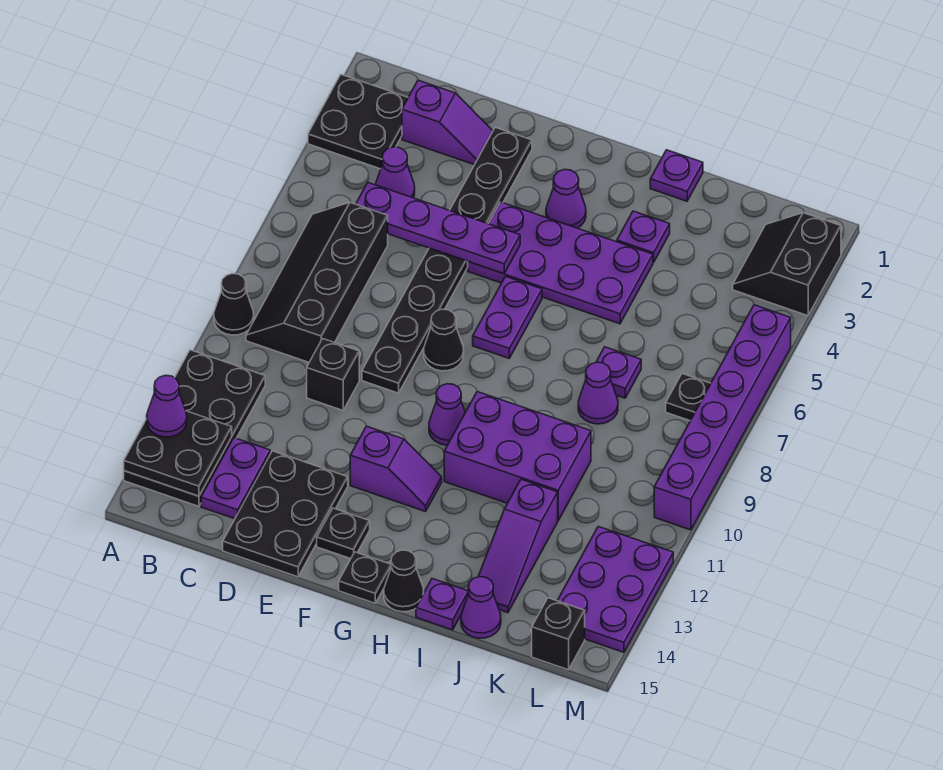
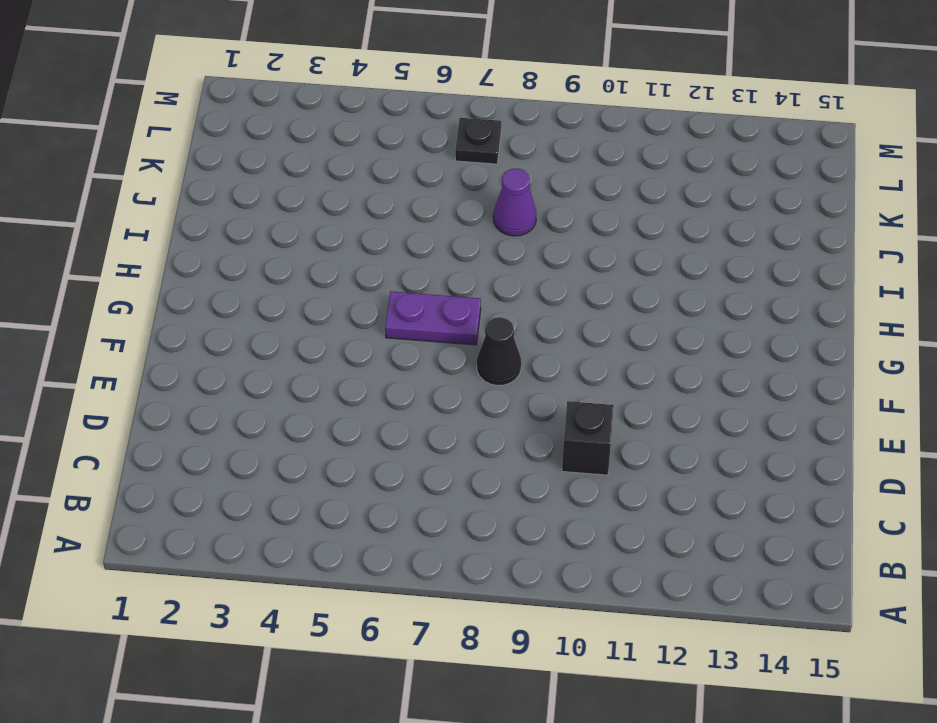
none -> black plate A2:B3 level 1
none -> black cone A9 level 1
none -> black plate A11:B14 level 1
none -> black slope B6:C9 level 1 top C

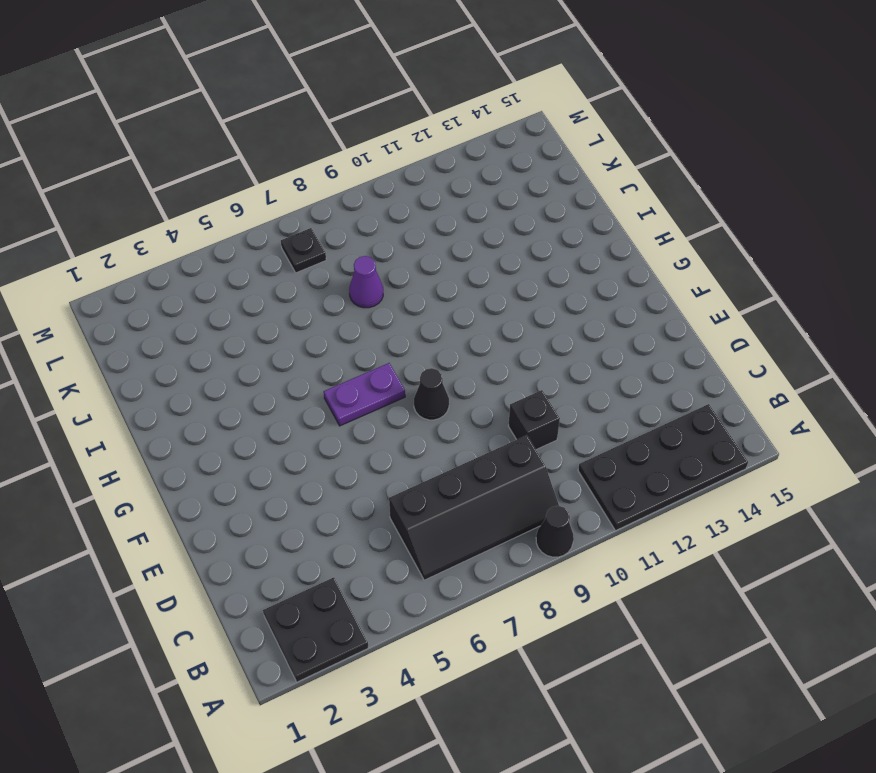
none -> purple slope C2:D2 level 1 top C
none -> purple cone C4 level 1
none -> purple plate C13:C14 level 1
none -> black plate D13:E15 level 1

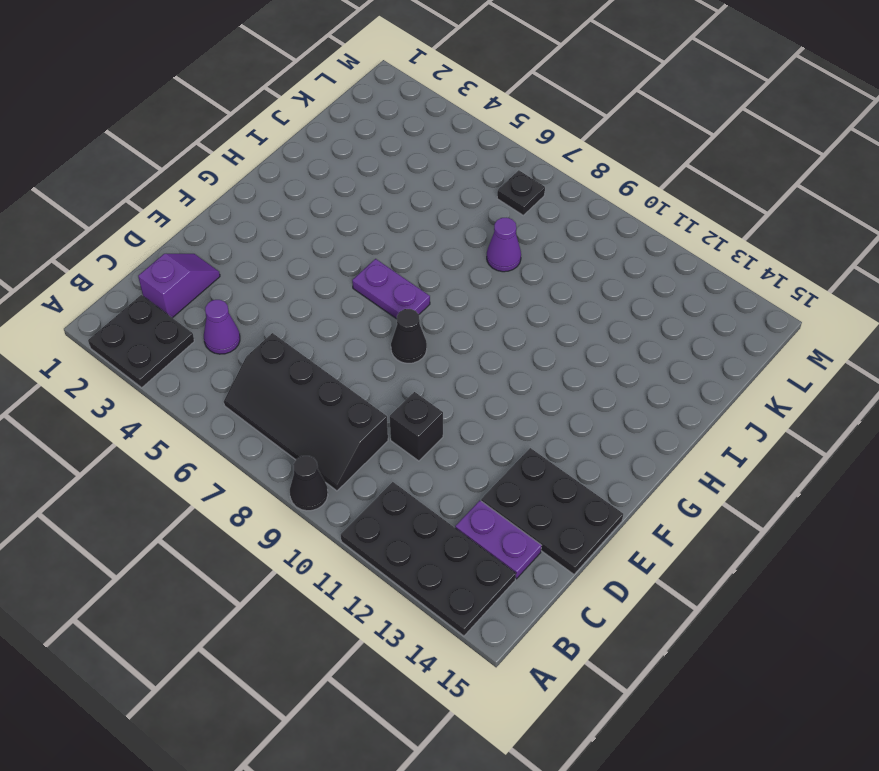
none -> black plate E2:E9 level 1
none -> purple plate F4:I5 level 1
none -> purple slope F12:G12 level 1 top F
none -> black plate F14 level 1

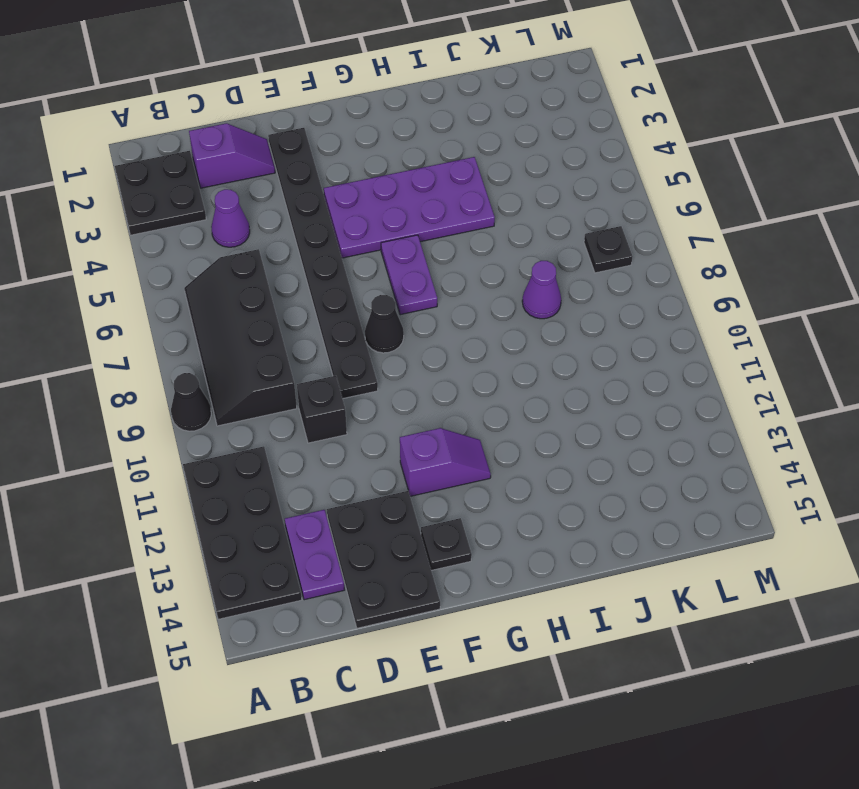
none -> purple cone G3 level 1
none -> purple cone G10 level 1
none -> black plate G15 level 1
none -> purple brick H10:J11 level 1

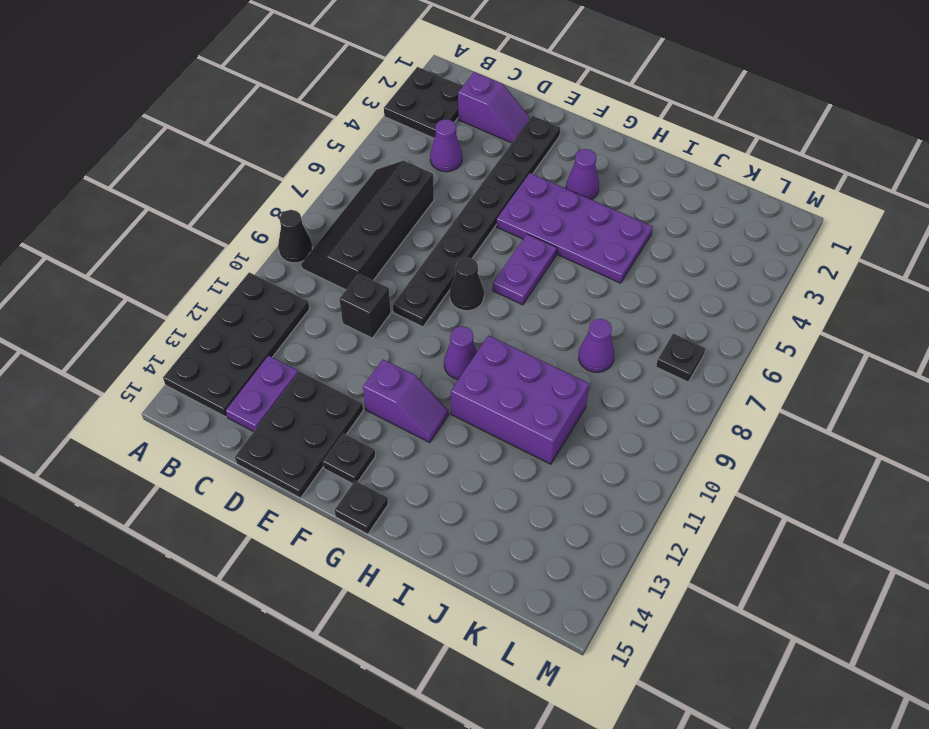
none -> black cone H15 level 1
none -> purple plate I1 level 1
none -> purple plate I3 level 1
none -> purple plate I15 level 1

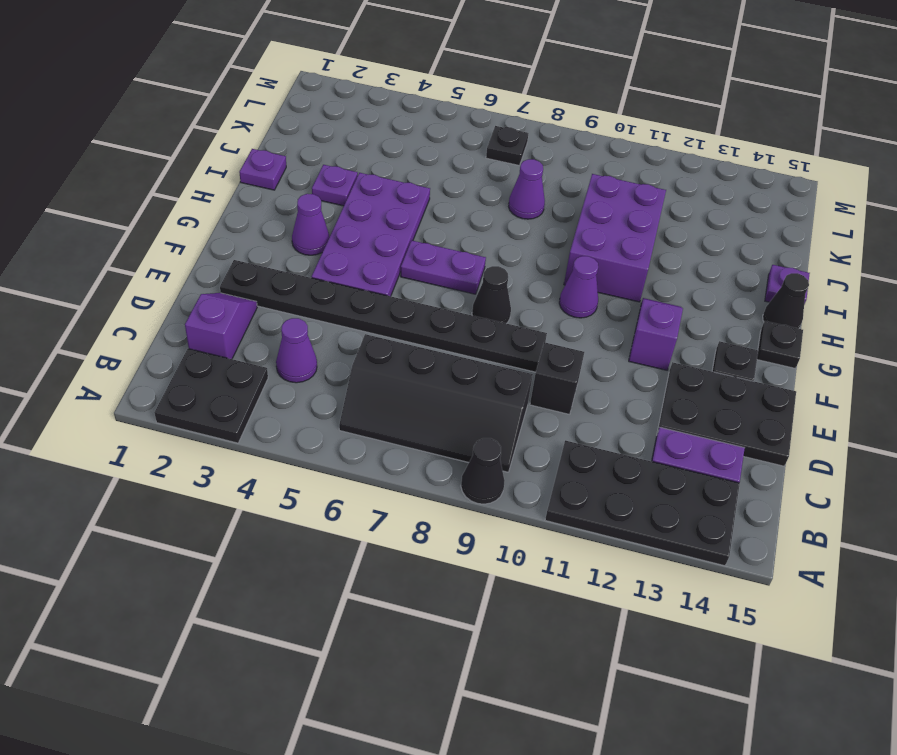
none -> purple plate J7 level 1
none -> purple slope J12:J14 level 1 top 12
none -> purple cone J15 level 1
none -> black slope L2:M3 level 1 top M

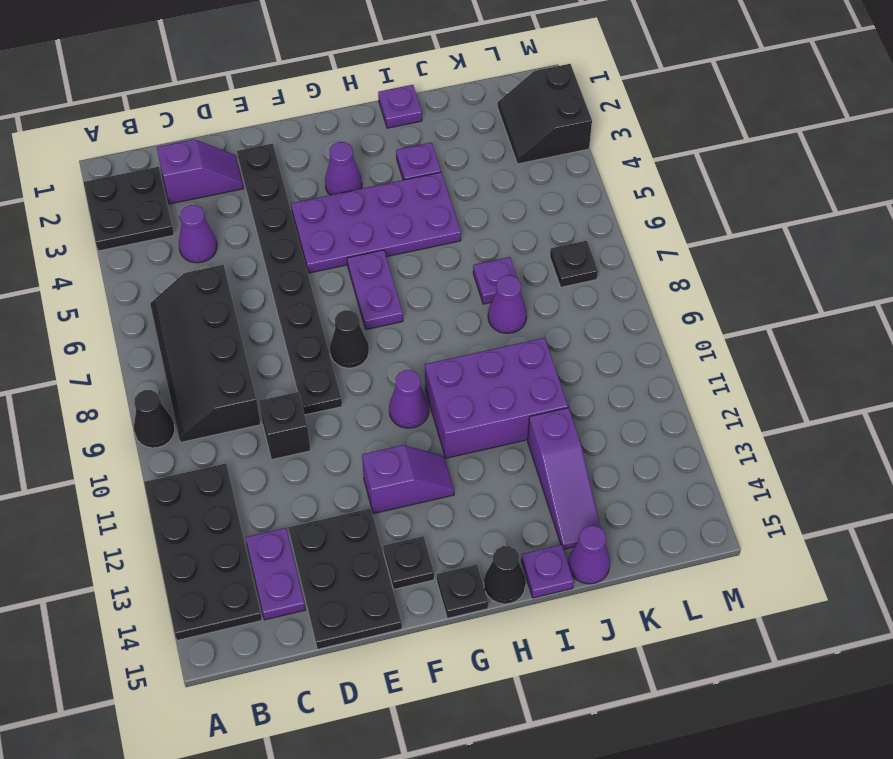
none -> purple plate L12:M14 level 1
none -> black brick L15 level 1
none -> purple brick M5:M10 level 1
none -> black plate A13:B14 level 2

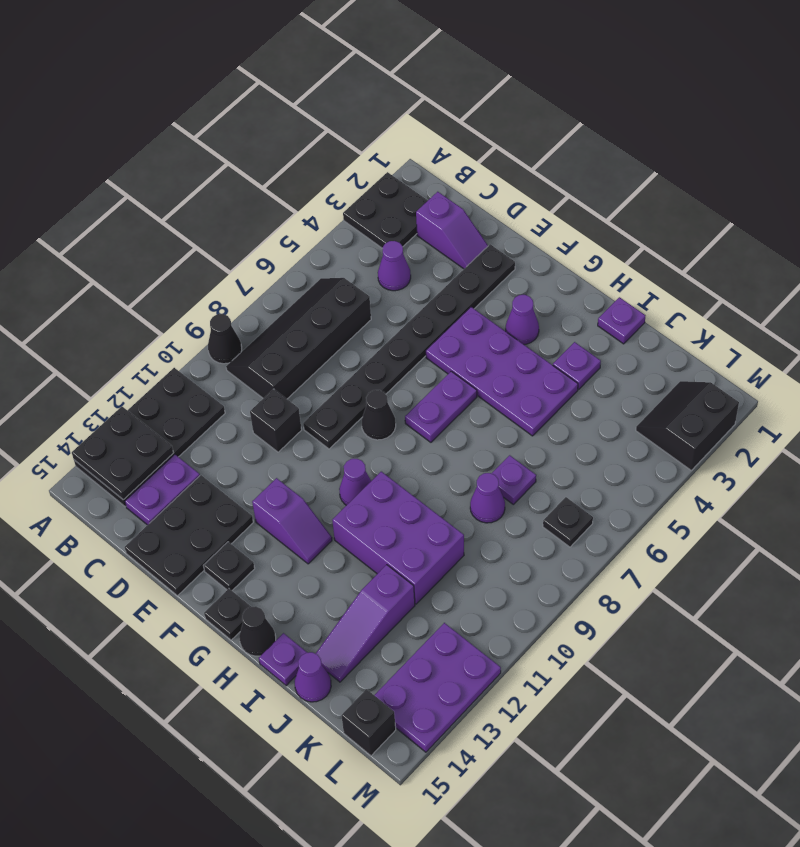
none -> purple brick M5:M10 level 1
none -> purple plate C5:F5 level 2
none -> purple cone A13 level 3

